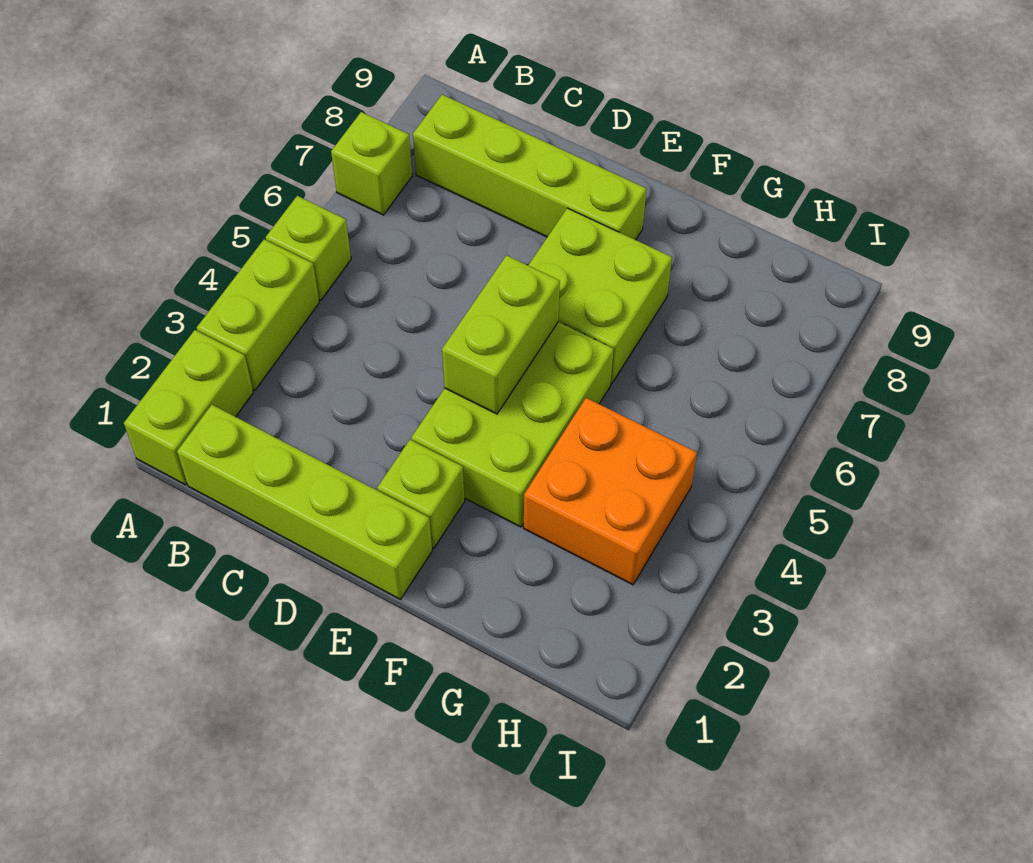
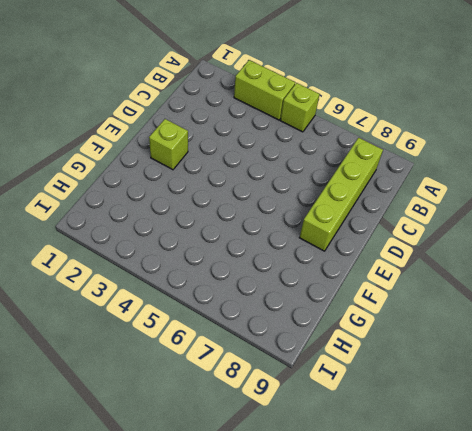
none -> lime brick A1:A2 level 1
none -> lime brick A7 level 1

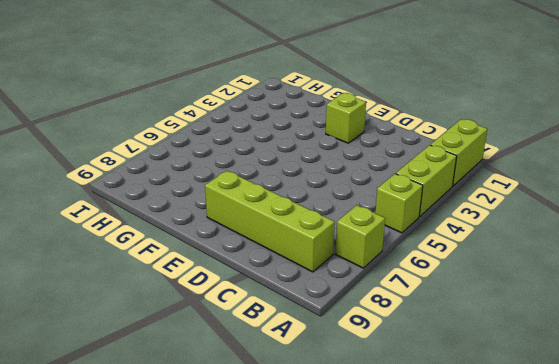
none -> lime brick B1:E1 level 1
none -> lime brick E3:F5 level 1

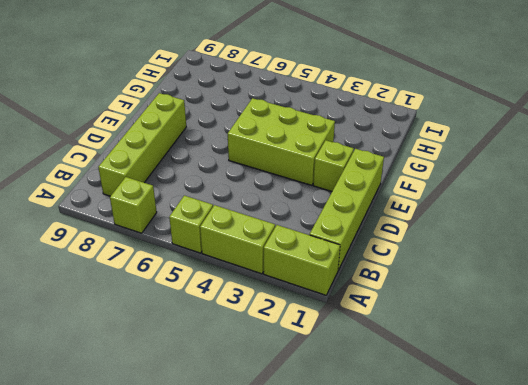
none -> lime brick E6:F7 level 1
none -> orange brick G3:H4 level 1

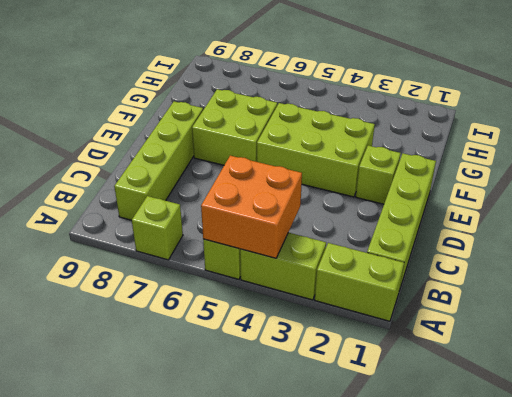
orange brick A4:B5 level 2 -> orange brick G3:H4 level 1
none -> lime brick E4:E5 level 2

